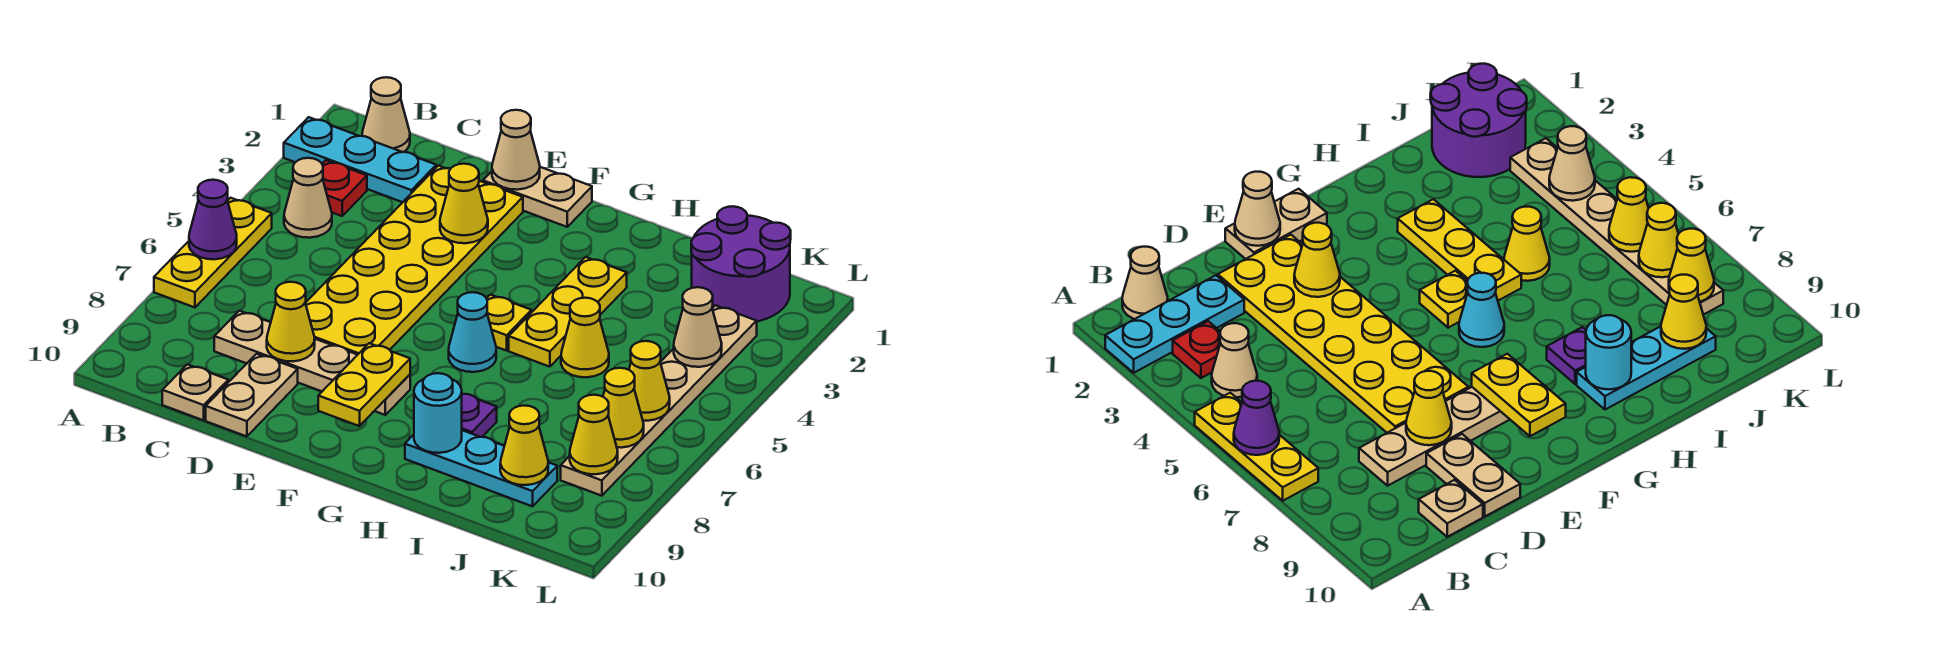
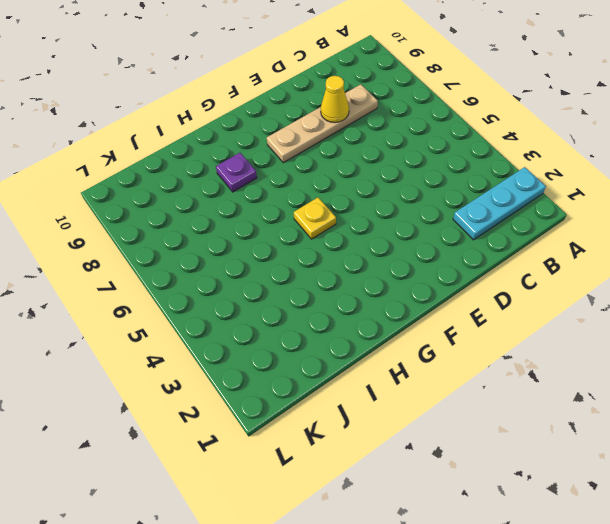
none -> yellow plate A5:A7 level 1
none -> tan cone B1 level 1
none -> red plate B3 level 1

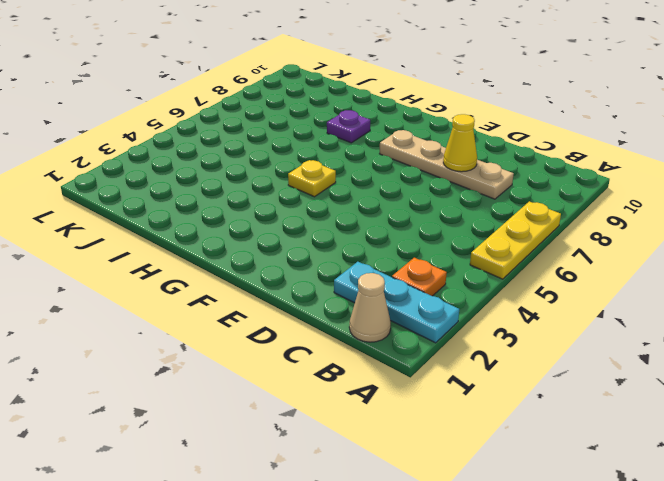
orange plate B3 level 1 -> red plate B3 level 1
none -> tan cone B4 level 1
none -> tan plate C10 level 1
none -> yellow plate D2:E7 level 1

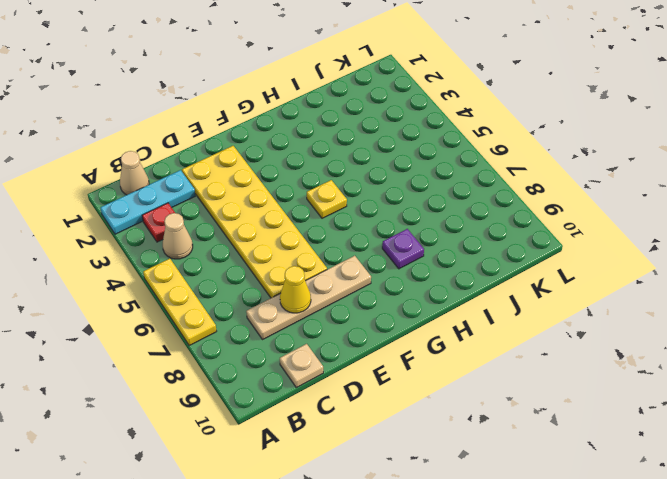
none -> tan plate D9:D10 level 1
none -> tan plate E1:F1 level 1
none -> cyan cone G6 level 1

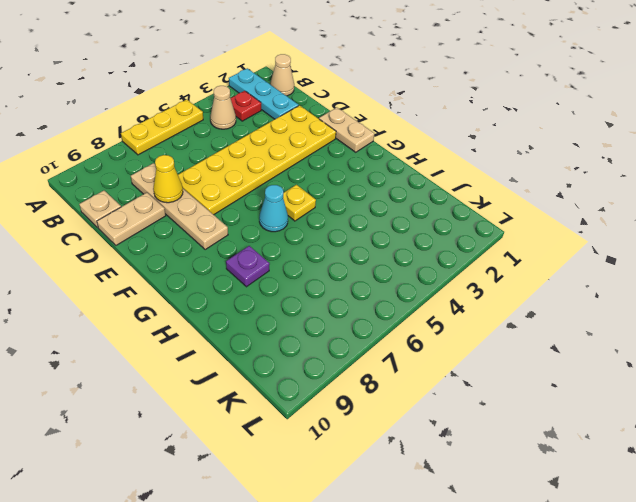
none -> yellow plate H3:H5 level 1
none -> cyan plate H9:J9 level 1
none -> yellow cone I5 level 1

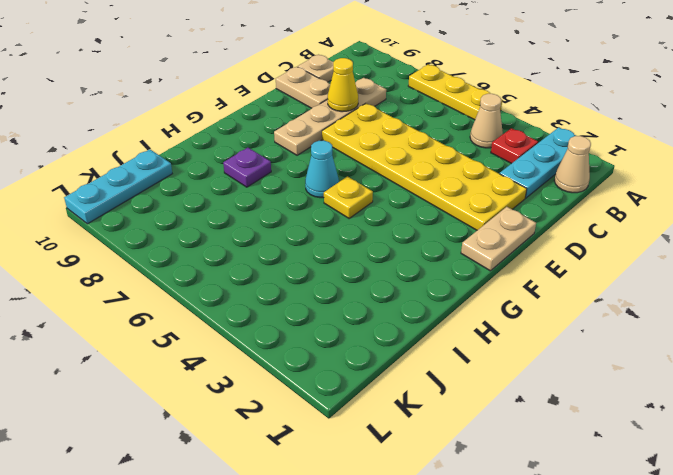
cyan plate J10:L10 level 1 -> cyan plate H9:J9 level 1
none -> yellow plate H3:H5 level 1
none -> yellow cone I5 level 1
none -> purple round brick J1:K2 level 1

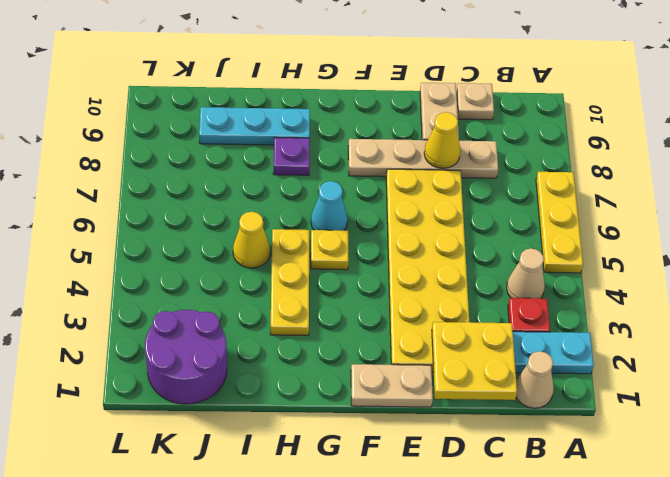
yellow plate C1:D2 level 2 -> none
none -> tan plate K3:K8 level 1
none -> purple cone A6 level 2
none -> tan cone E1 level 2

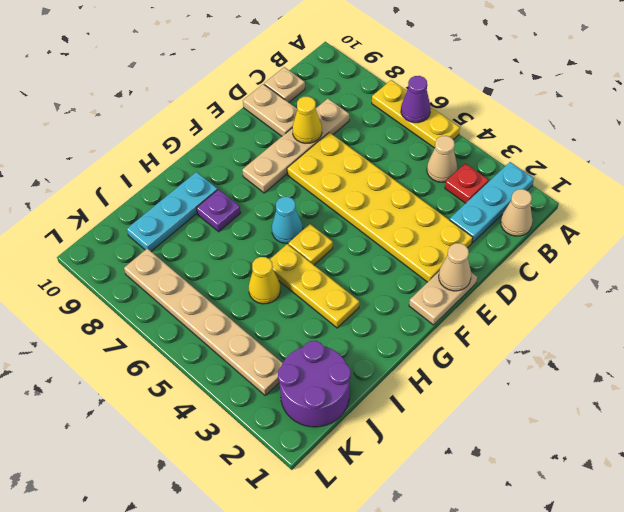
none -> yellow cone E3 level 2
none -> yellow plate F8:F9 level 2
none -> cyan round brick H9 level 2

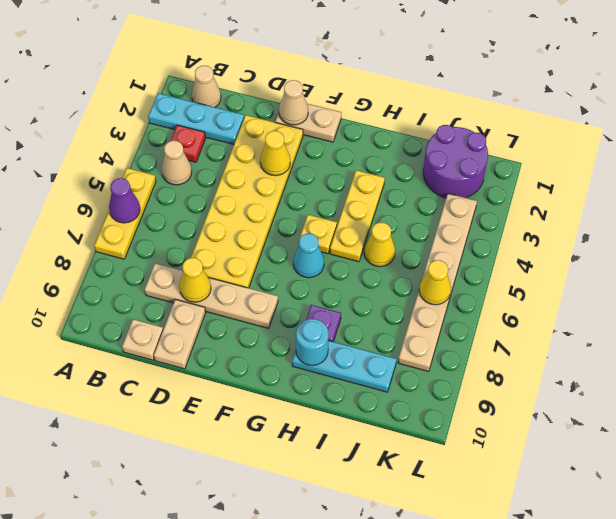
none -> yellow plate F8:F9 level 2
none -> yellow cone J9 level 2
none -> tan cone K4 level 2

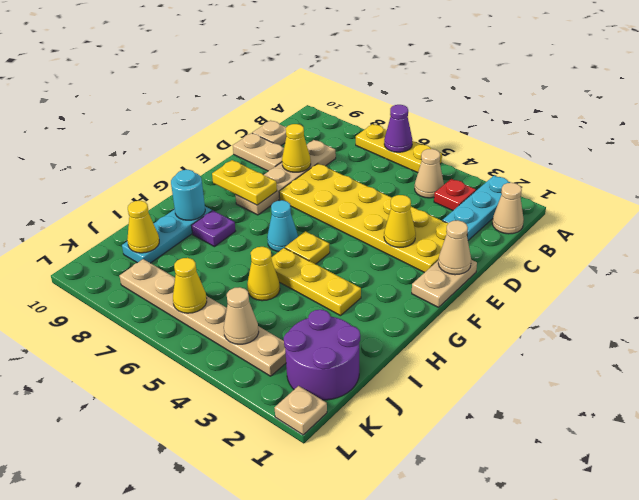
tan plate L1 level 1 -> none
none -> yellow cone K7 level 2
none -> yellow cone K8 level 2

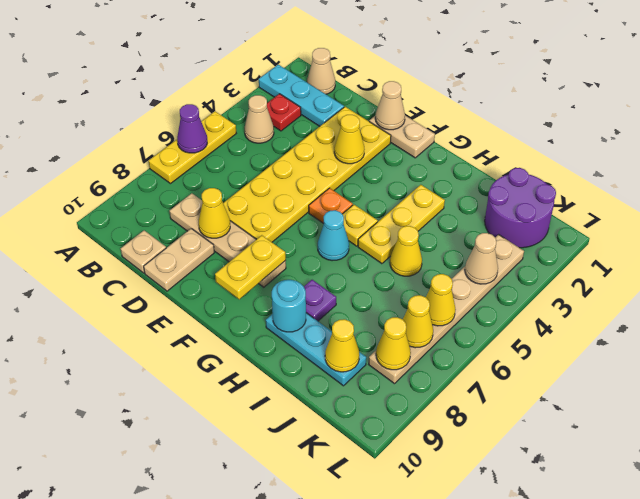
orange plate F5 level 1 -> none

